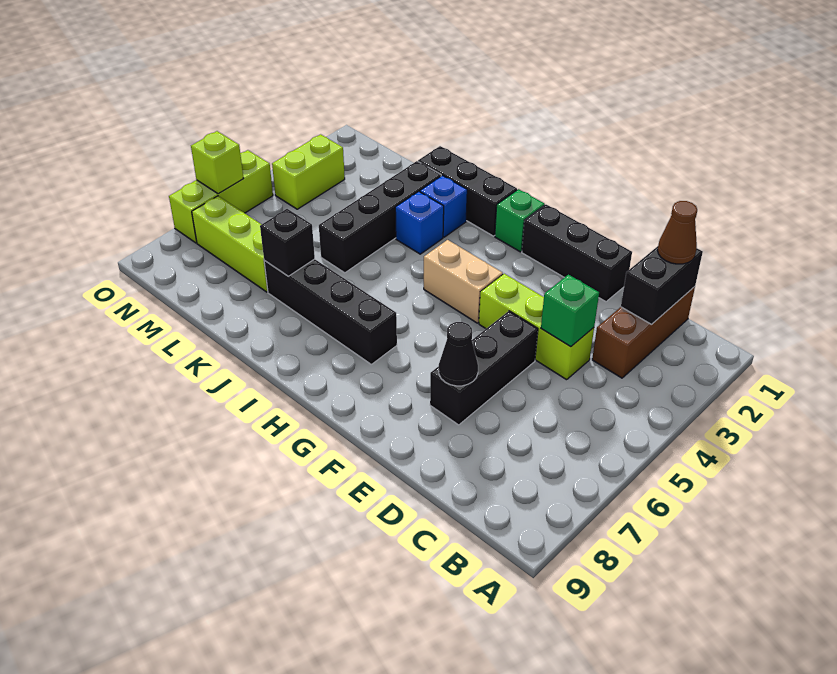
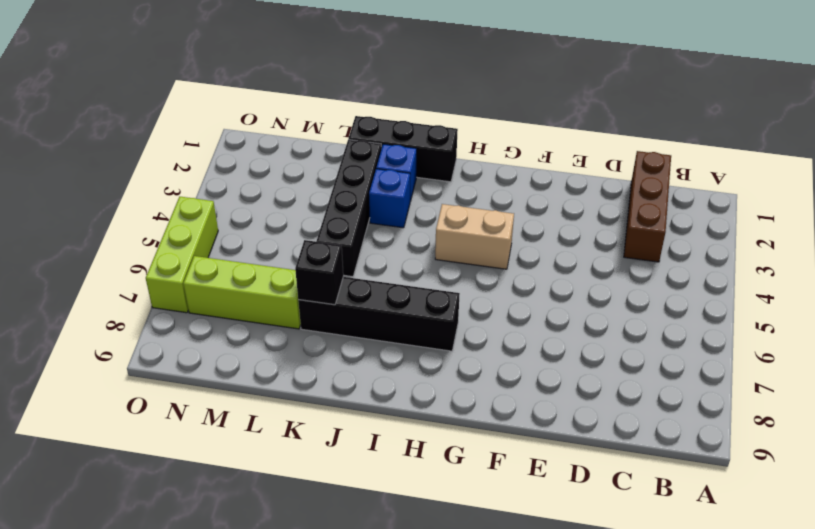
none -> lime brick D4:F4 level 1
none -> black brick E1:G1 level 1
none -> black brick E5:E7 level 1

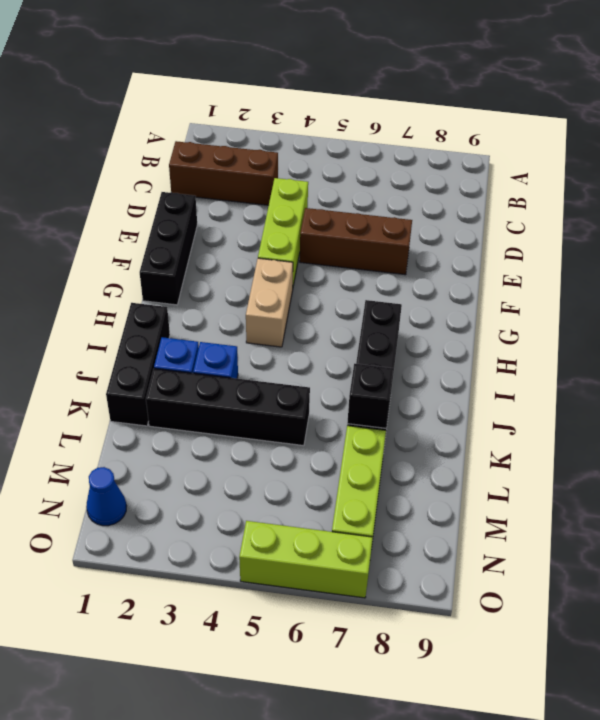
brown brick E5:E7 level 1 -> black brick E5:E7 level 1
blue cone N1 level 1 -> none
none -> green brick H1 level 1
none -> lime brick N3:N4 level 1
none -> black brick C1:C2 level 2

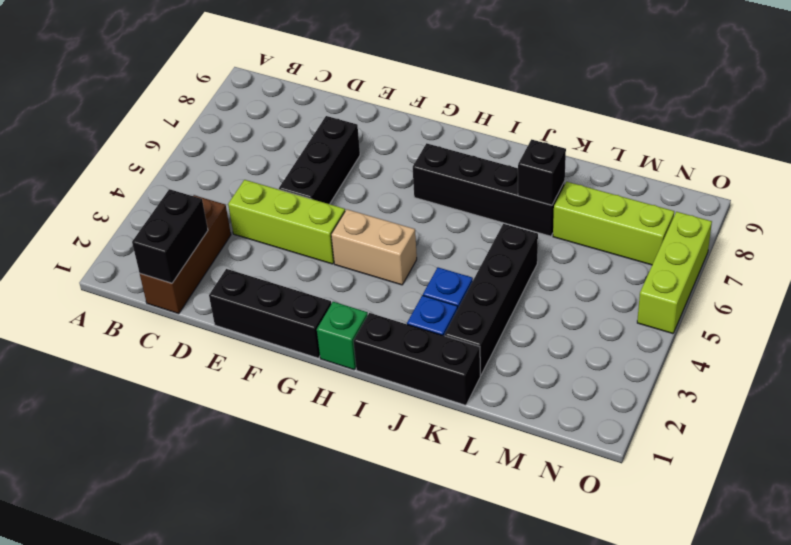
none -> lime brick N3:N4 level 1
none -> green brick D4 level 2
none -> black cone E7 level 2

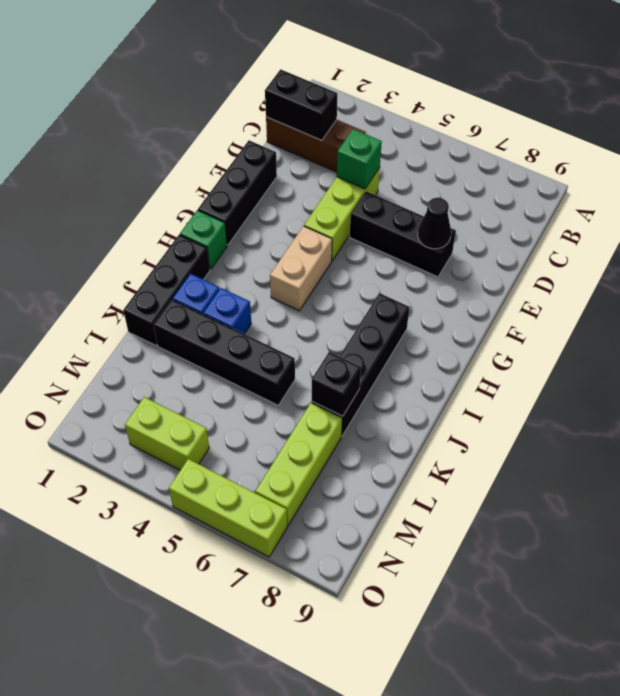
none -> lime brick O6 level 2
none -> brown cone C1 level 3

